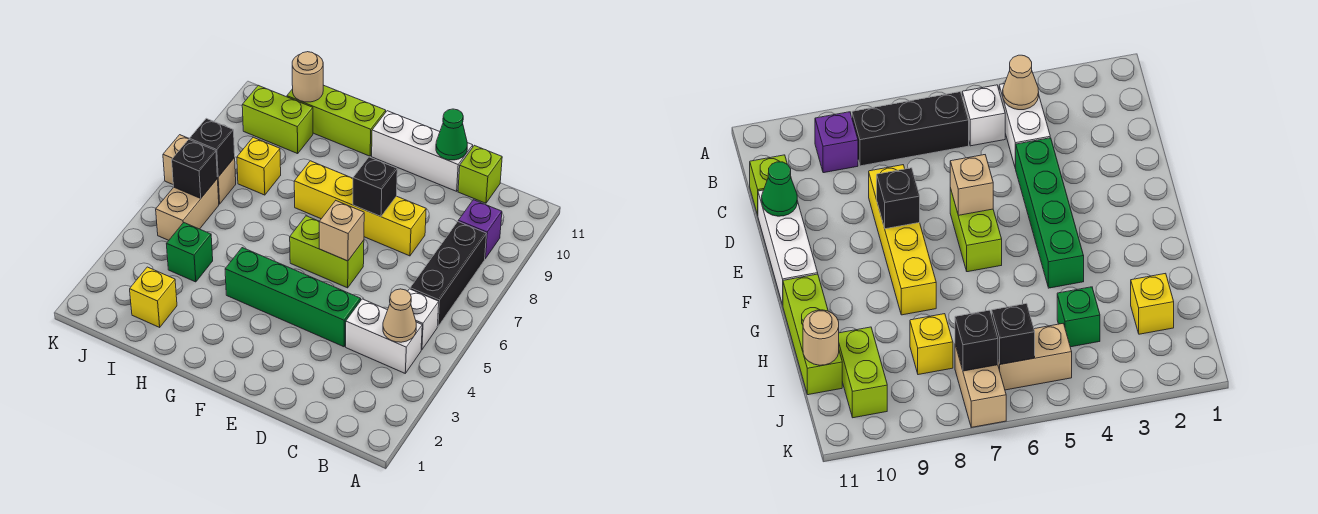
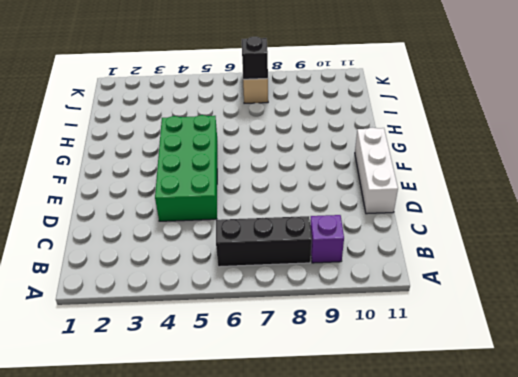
green brick D4:G5 level 1 -> green brick D4:G4 level 1
none -> white brick B4:C4 level 1
none -> white brick B5 level 1
none -> lime brick C11 level 1

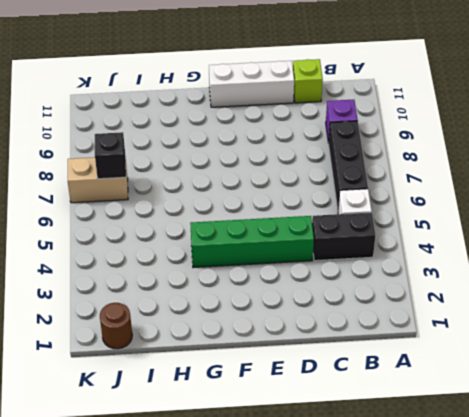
black brick B4:C4 level 1 -> white brick B4:C4 level 1
brown round brick J1 level 1 -> none
none -> yellow brick D8:G8 level 1
none -> lime brick E6:F6 level 1
none -> lime brick G11:I11 level 1

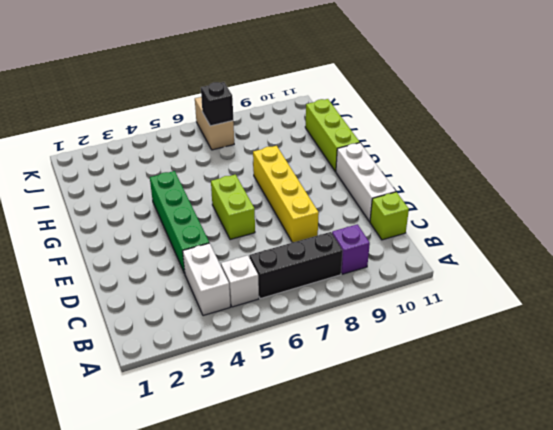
none -> yellow brick I2 level 1
none -> green brick I4 level 1
none -> yellow brick I8 level 1

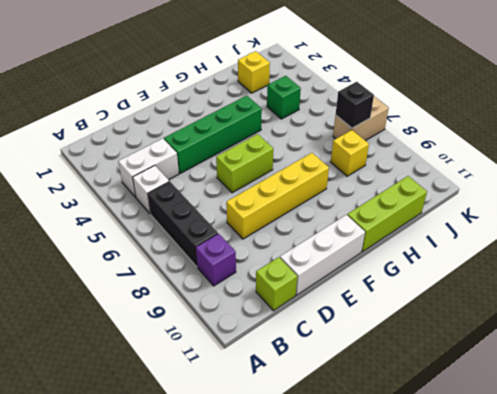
none -> lime brick I10:J10 level 1
none -> tan brick J5:J6 level 1
none -> tan cone B4 level 2

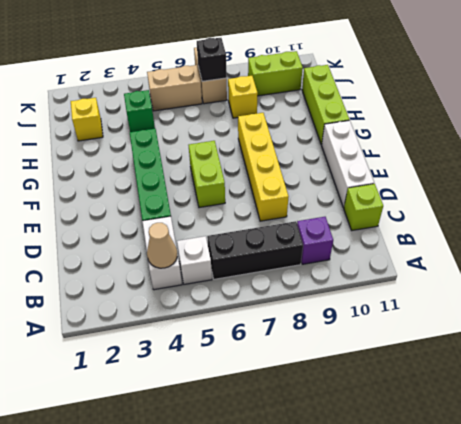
lime brick J9:J10 level 1 -> lime brick I10:J10 level 1
none -> green cone D11 level 2
none -> tan brick E6 level 2
none -> black brick E8 level 2

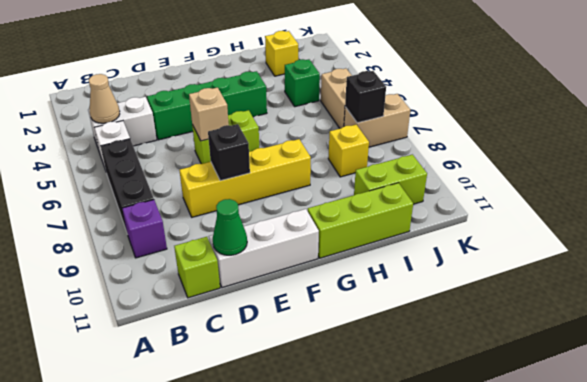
none -> tan round brick I11 level 2
none -> black brick J6 level 2

